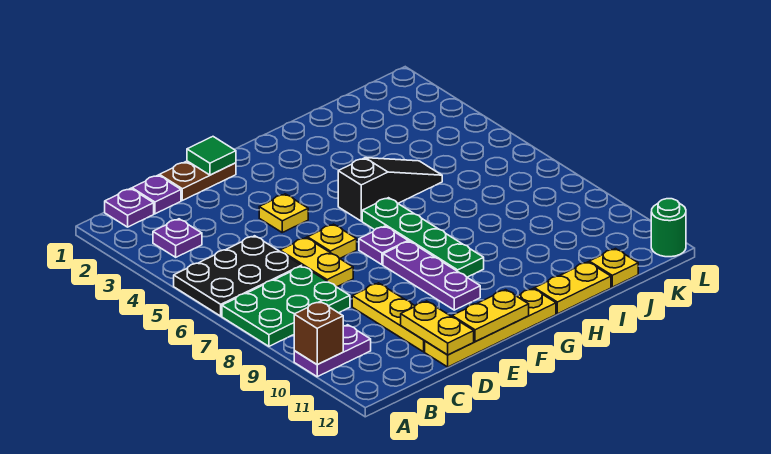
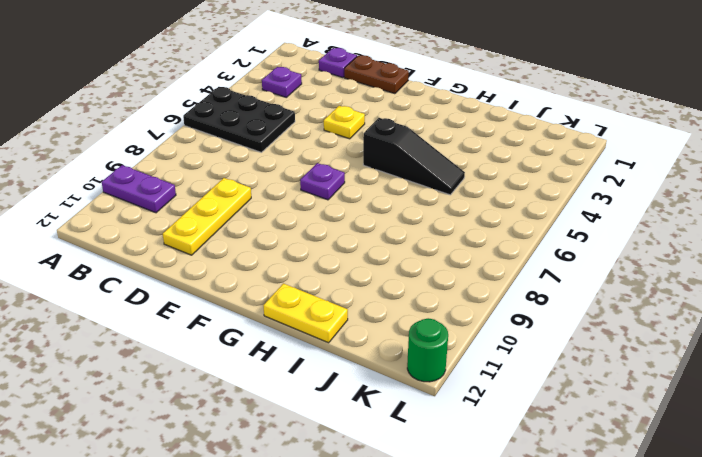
none -> green plate A7:C8 level 1
none -> purple plate B1 level 1
none -> yellow plate D6:D7 level 1

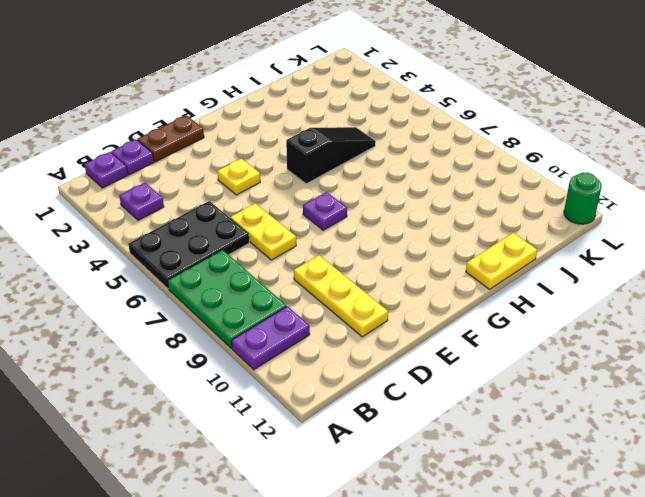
green plate A7:B9 level 1 -> green plate A7:C8 level 1
none -> yellow plate D12:G12 level 1
none -> yellow plate E6 level 1
none -> purple plate F8:F10 level 1

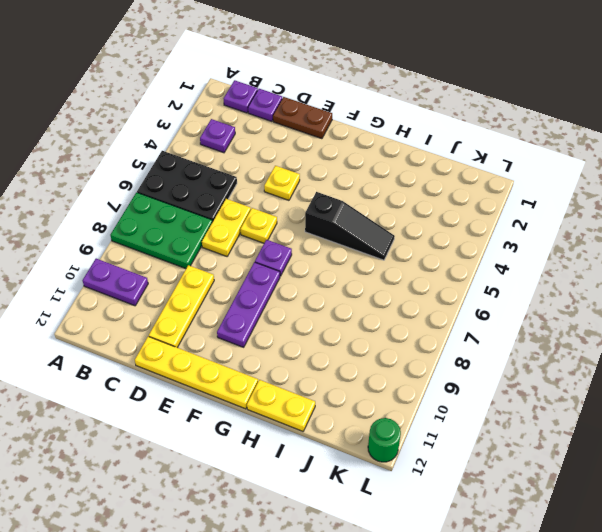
none -> green plate G6:G9 level 1
none -> yellow plate J12 level 1
none -> brown brick A10 level 2

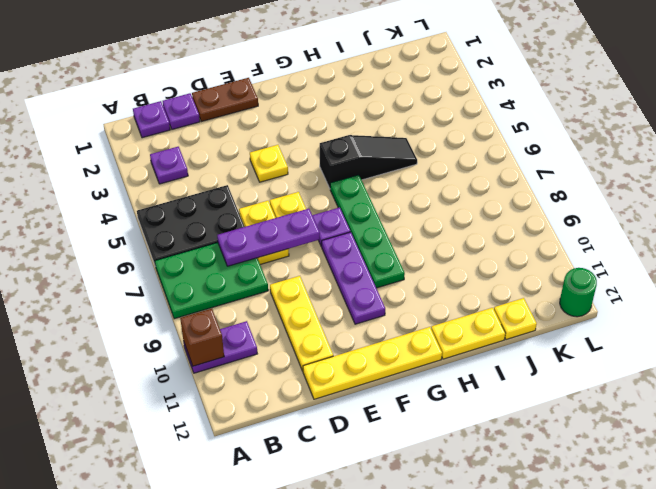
purple plate C7:E7 level 2 -> none
none -> yellow plate D11:D12 level 2
none -> green tile E1 level 2
none -> yellow plate E12:F12 level 2

